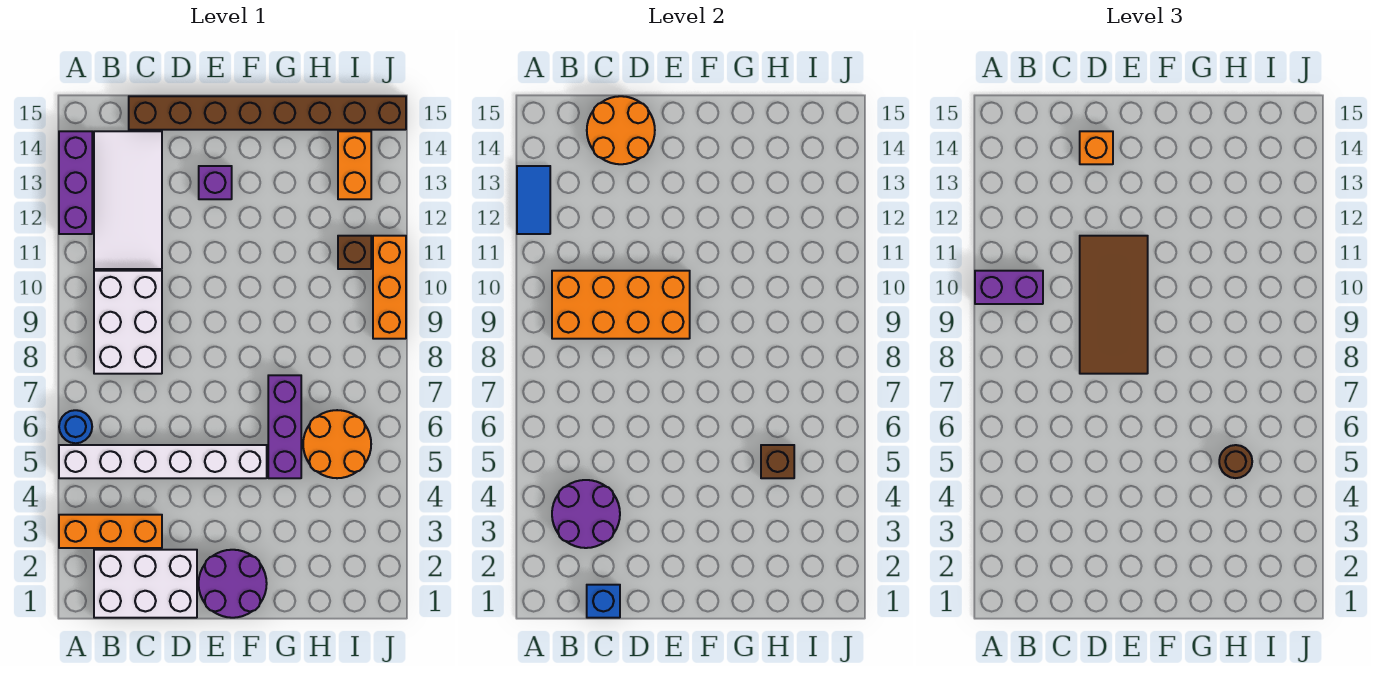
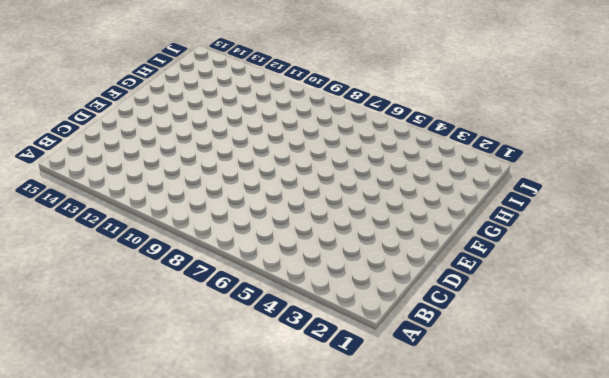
none -> orange brick A3:C3 level 1
none -> white brick A5:F5 level 1
none -> blue round brick A6 level 1

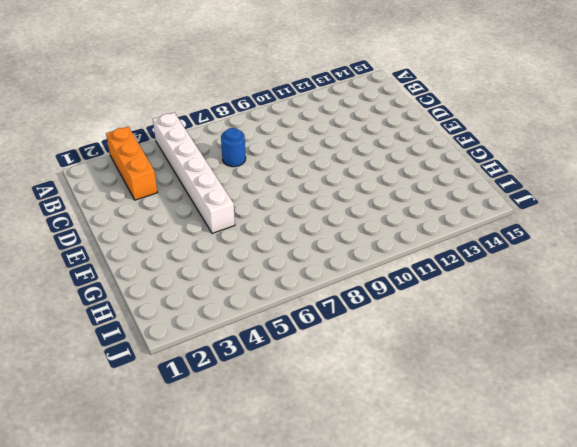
blue round brick C7 level 1 -> blue round brick A6 level 1
none -> purple brick A12:A14 level 1
none -> white brick B1:D2 level 1
none -> white brick B8:C10 level 1

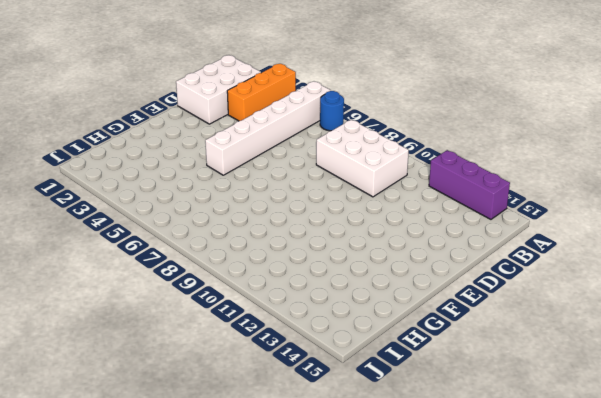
none -> white tile B11:C14 level 1
none -> brown brick C15:J15 level 1
none -> purple round brick E1:F2 level 1

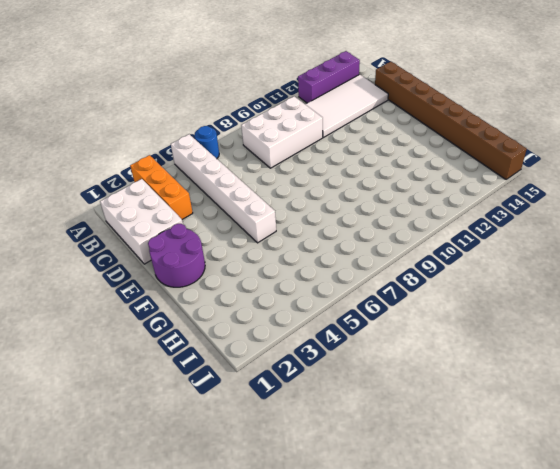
none -> purple brick E13 level 1
none -> purple brick G5:G7 level 1
none -> orange round brick H5:I6 level 1

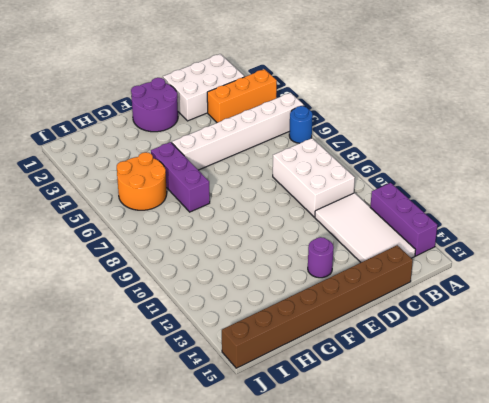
purple round brick E13 level 1 -> purple brick E13 level 1
none -> brown brick I11 level 1
none -> orange brick I13:I14 level 1
none -> orange brick J9:J11 level 1

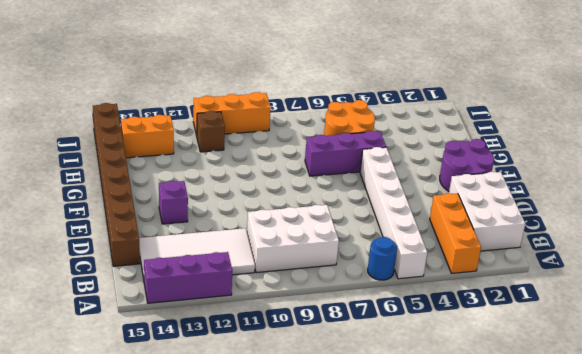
none -> blue tile A12:A13 level 2
none -> purple round brick B3:C4 level 2
none -> orange brick B9:E10 level 2

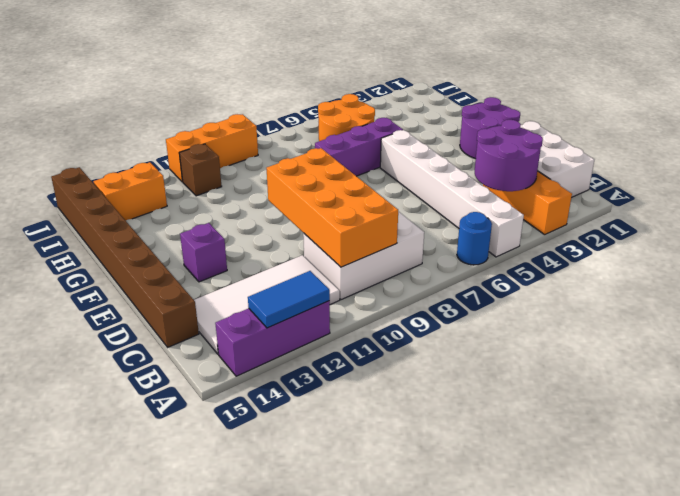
none -> blue brick C1 level 2
none -> orange round brick C14:D15 level 2
none -> brown brick H5 level 2

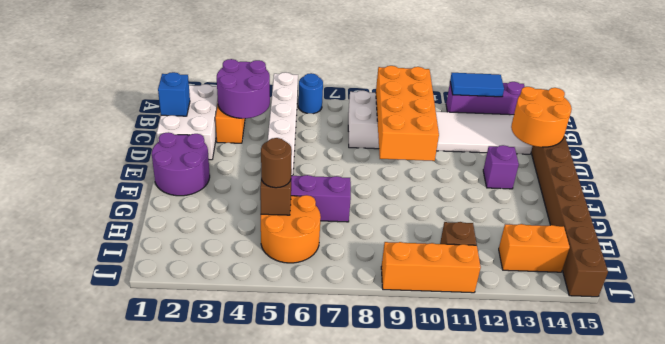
none -> purple brick A10:B10 level 3
none -> brown tile D8:E11 level 3
none -> orange brick D14 level 3

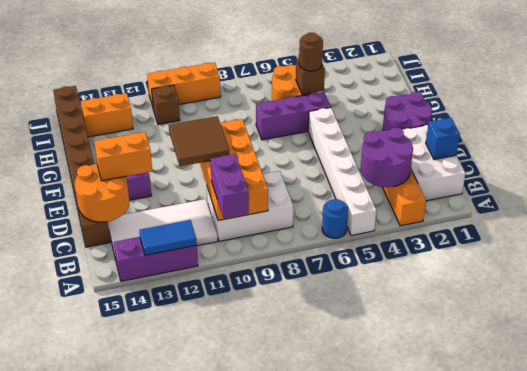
brown tile D10:E11 level 3 -> brown tile D8:E11 level 3
orange brick D13:D14 level 3 -> orange brick D14 level 3

